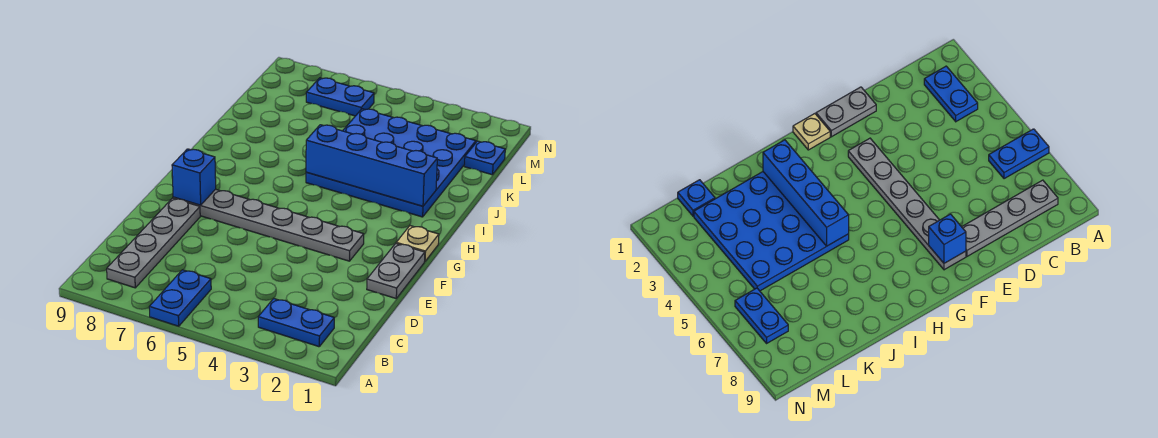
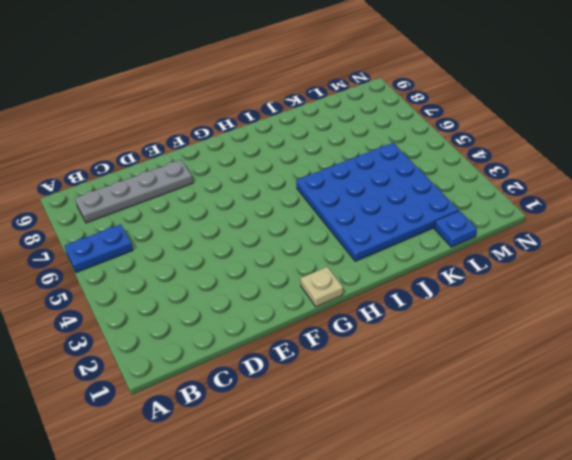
none -> blue plate B2:B3 level 1
none -> grey plate E1:F1 level 1

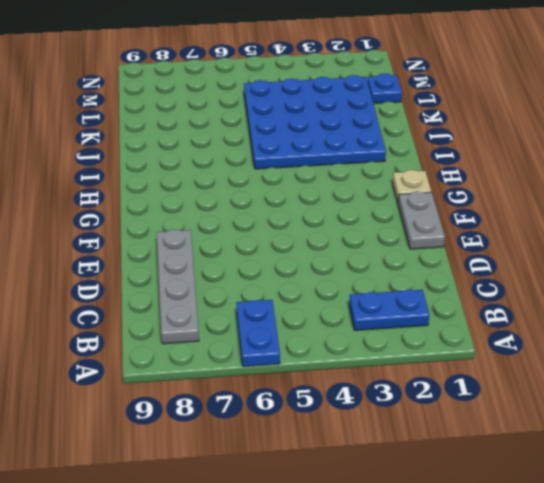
none -> grey plate F3:F8 level 1
none -> blue plate M6:M7 level 1

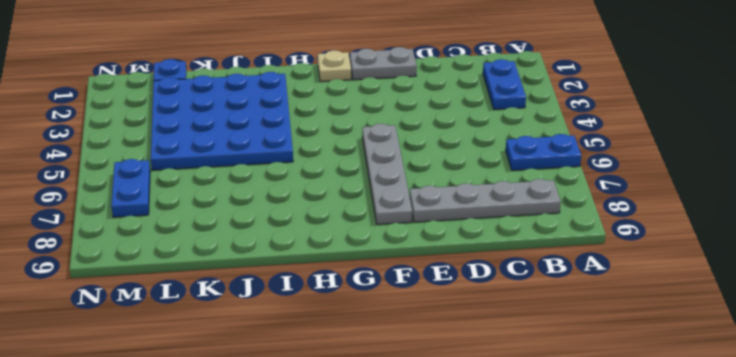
grey plate F5:F8 level 1 -> grey plate F3:F8 level 1
none -> blue brick F8 level 2
none -> blue brick I2:I5 level 2

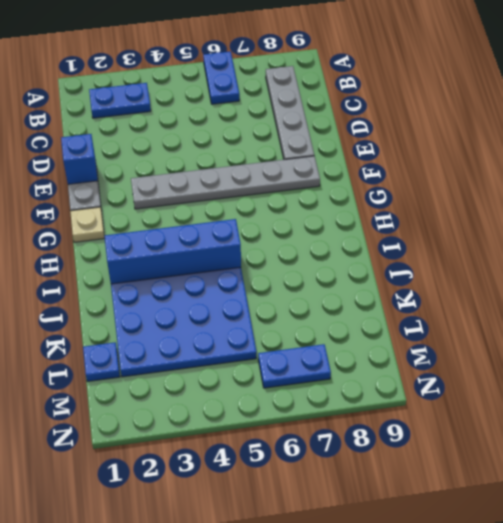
blue brick E1 level 2 -> blue brick F8 level 2

